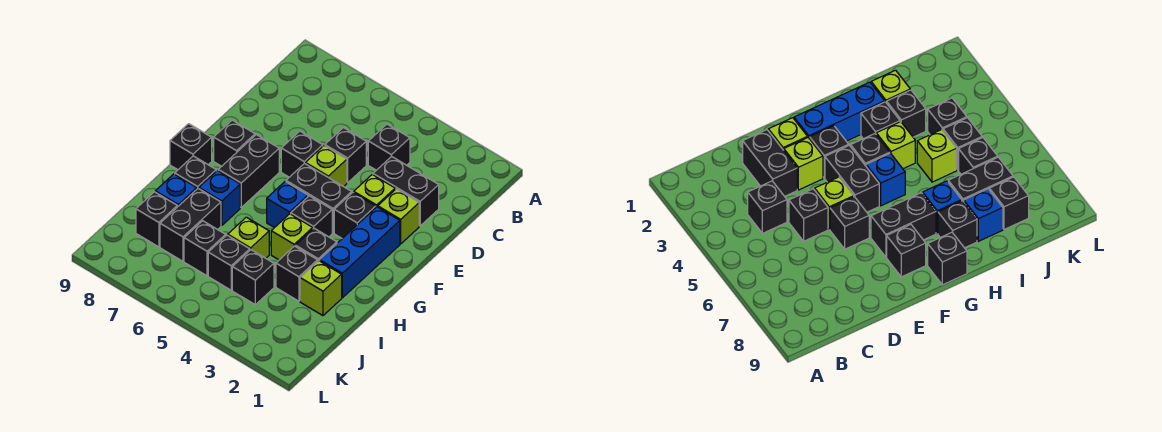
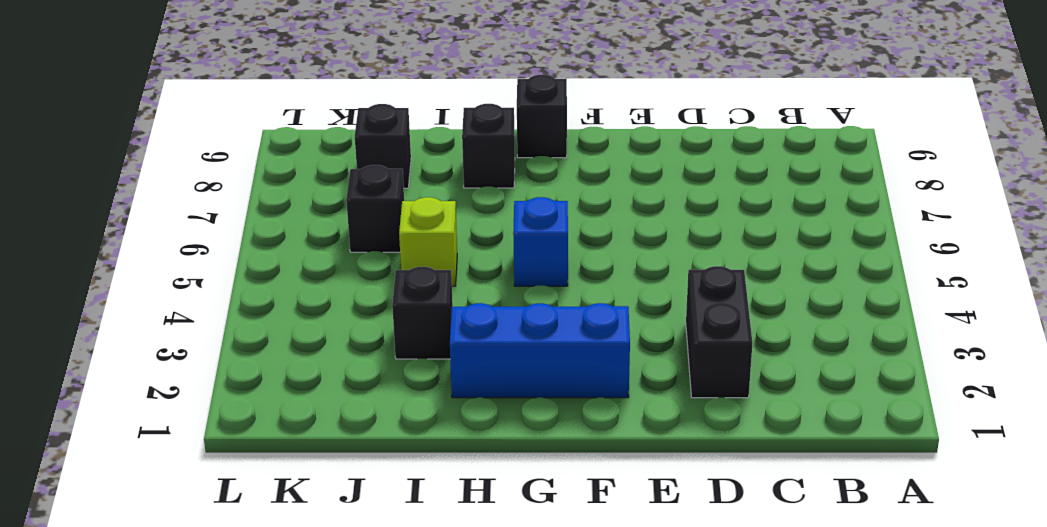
none -> black brick C4 level 1
none -> black brick D5 level 1
none -> lime brick E2 level 1

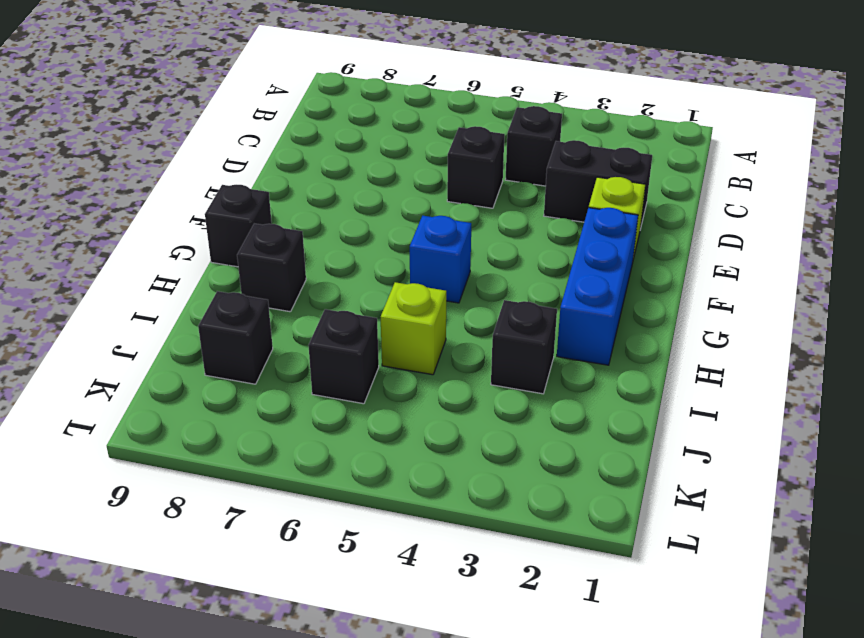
none -> lime brick E3 level 1
none -> lime brick E5 level 1
none -> black brick E6 level 1

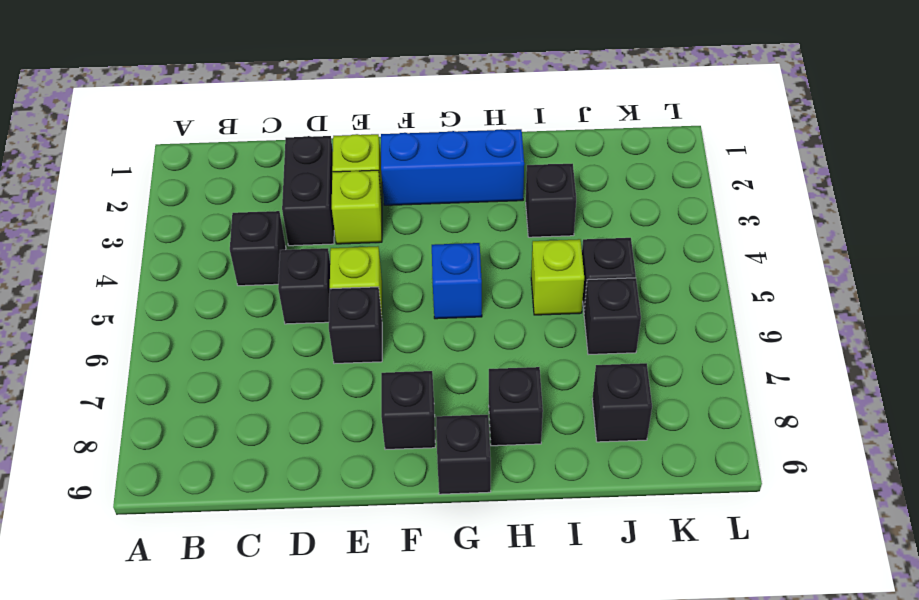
none -> black brick F3 level 1
none -> black brick F4:F5 level 1
none -> black brick F7:G7 level 1

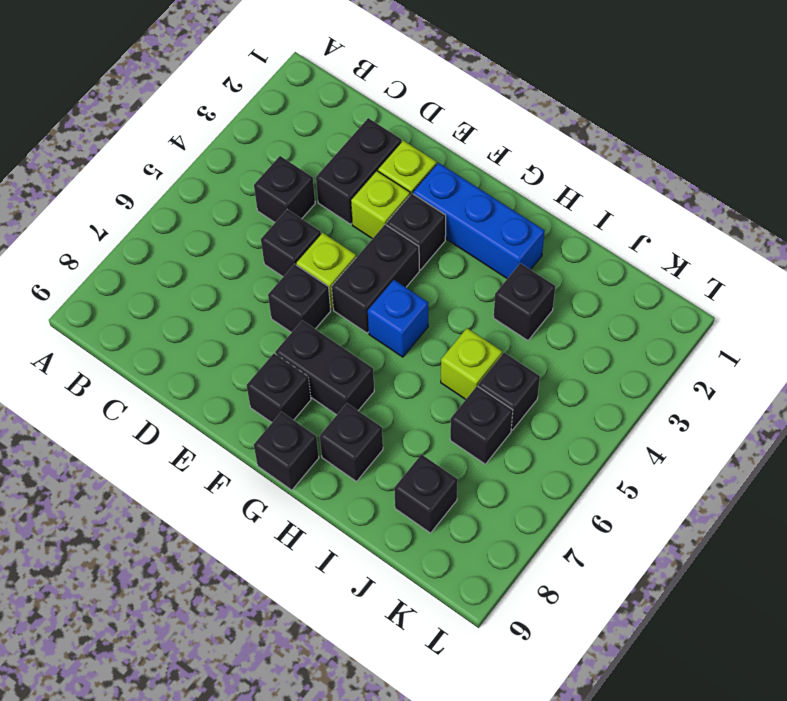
none -> black brick G4 level 1
none -> black brick H3 level 1
none -> lime brick H4 level 1

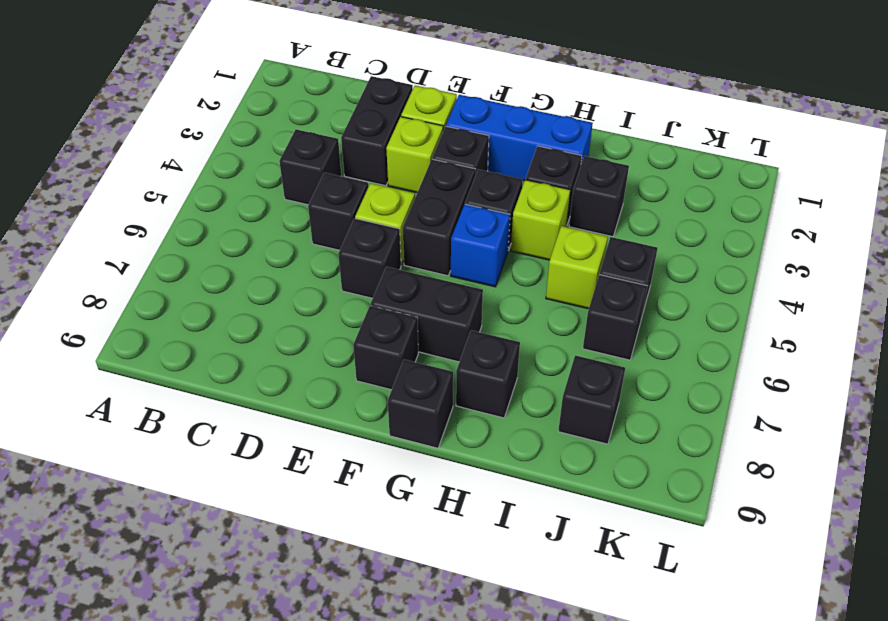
none -> blue brick H7 level 1
none -> lime brick I2 level 1
none -> black brick I7:J7 level 1

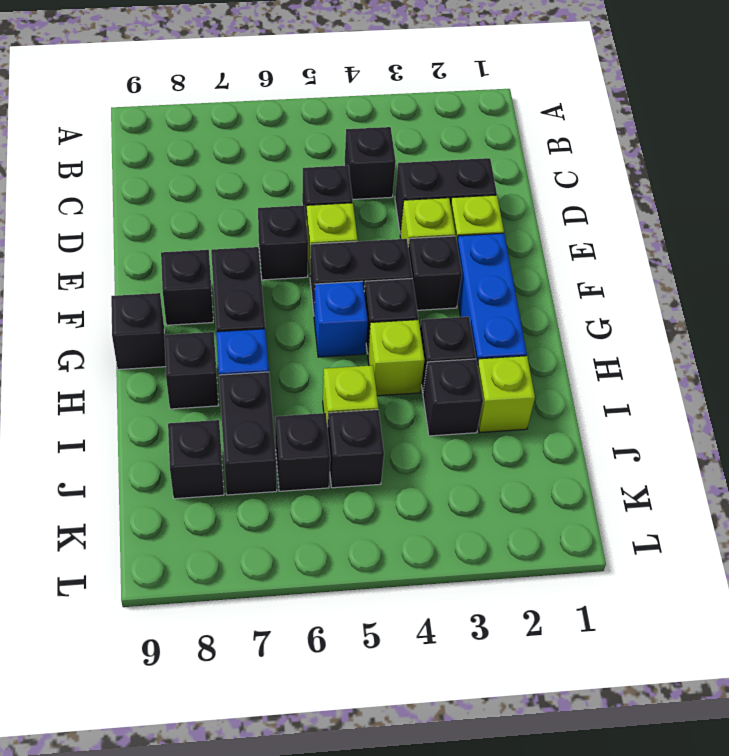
none -> blue brick I8 level 1
none -> black brick J4 level 1

